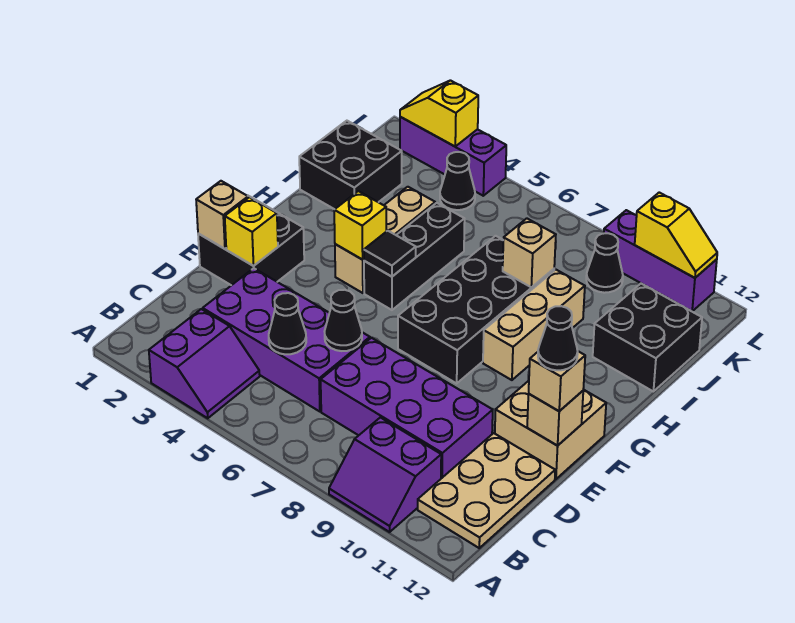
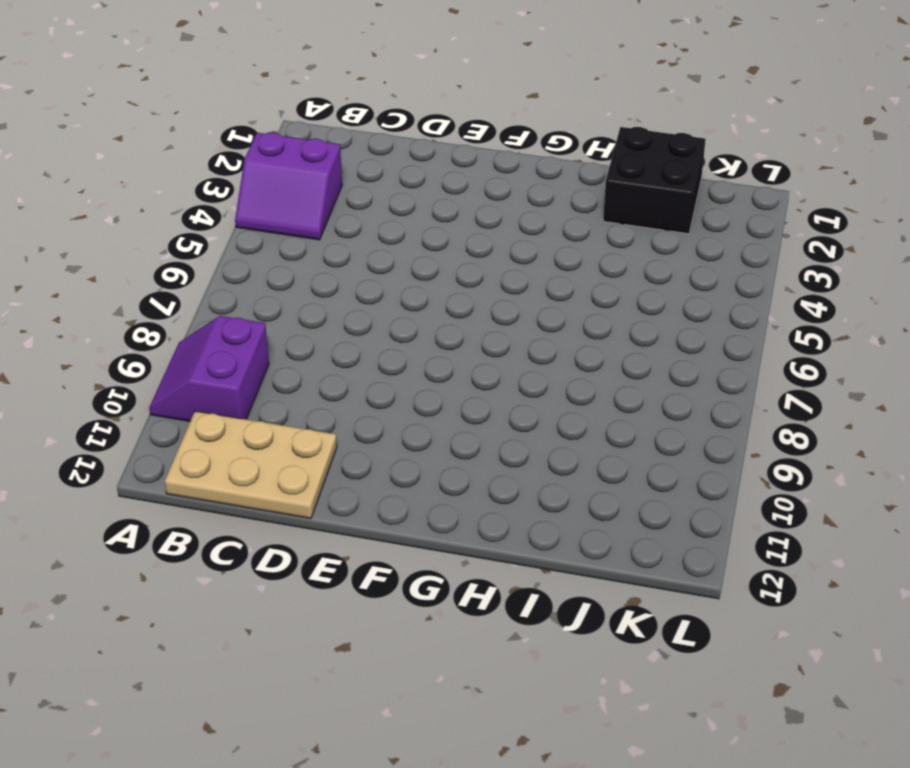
none -> purple brick C3:D6 level 1
none -> purple brick C7:D10 level 1
none -> black brick E1:F2 level 1

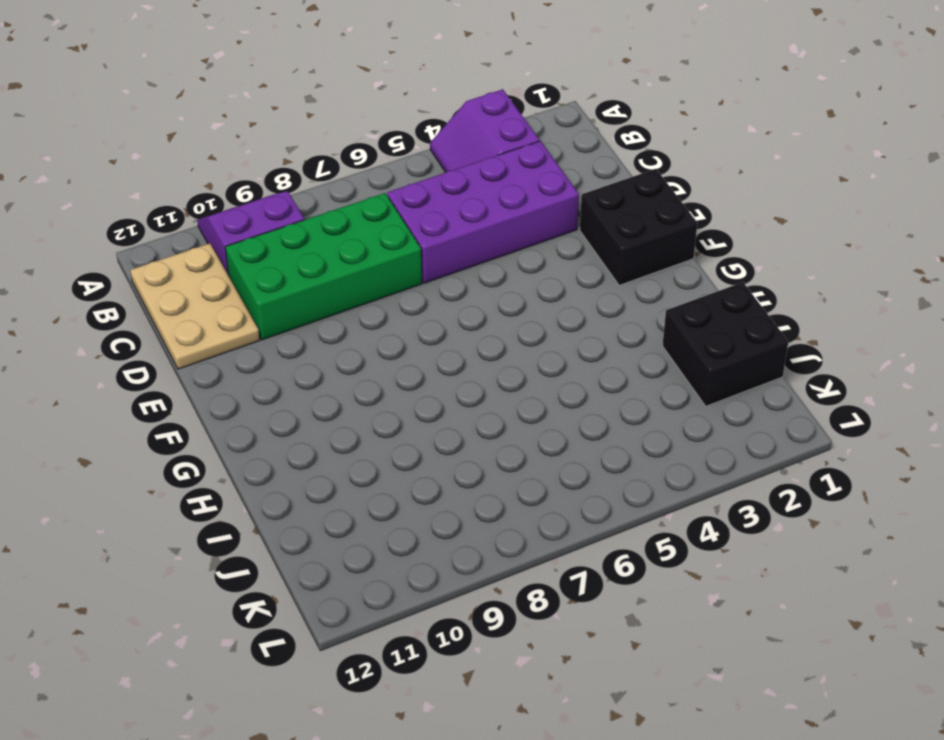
green brick C7:D10 level 1 -> purple brick C7:D10 level 1
none -> tan brick E11:F12 level 1
none -> black brick F7:I8 level 1
none -> tan brick G4:I4 level 1

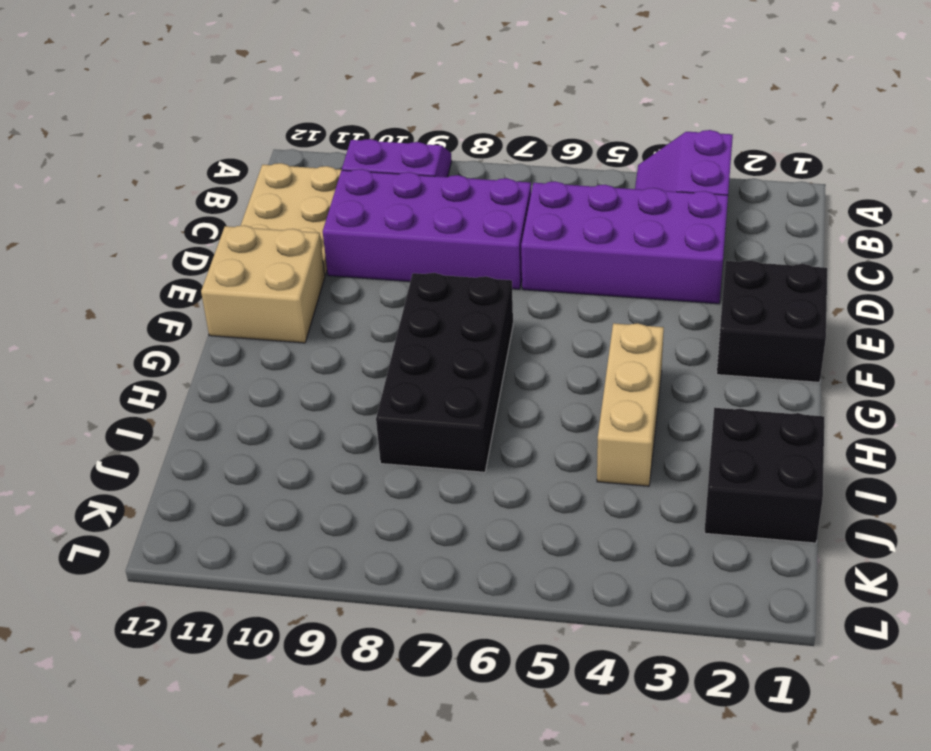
none -> black brick G5:I5 level 1
none -> tan brick G9:I9 level 1
none -> black brick I11:J12 level 1

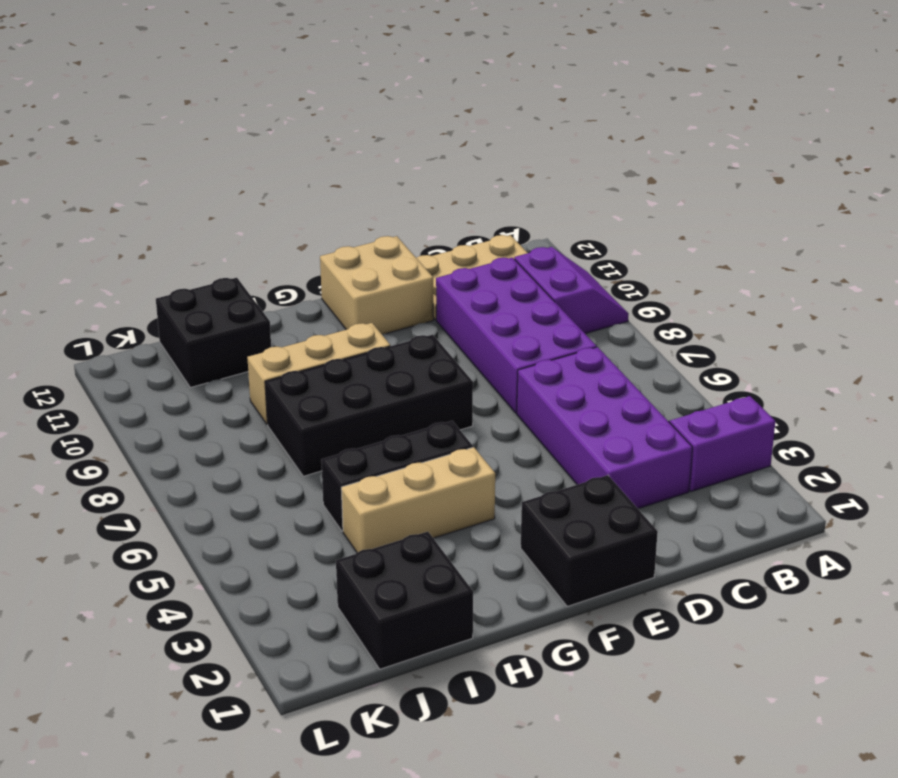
none -> black cone K4 level 1
none -> black cone K9 level 1
none -> purple brick L2:L4 level 1

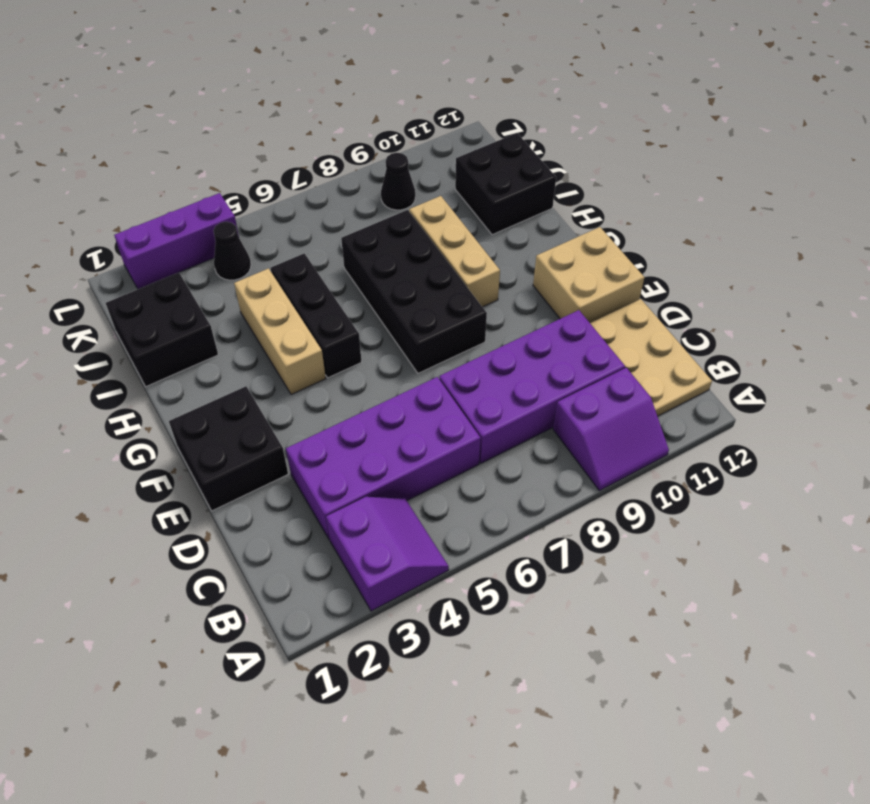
none -> purple brick L9:L11 level 1
none -> black cone C5 level 2
none -> black cone D6 level 2

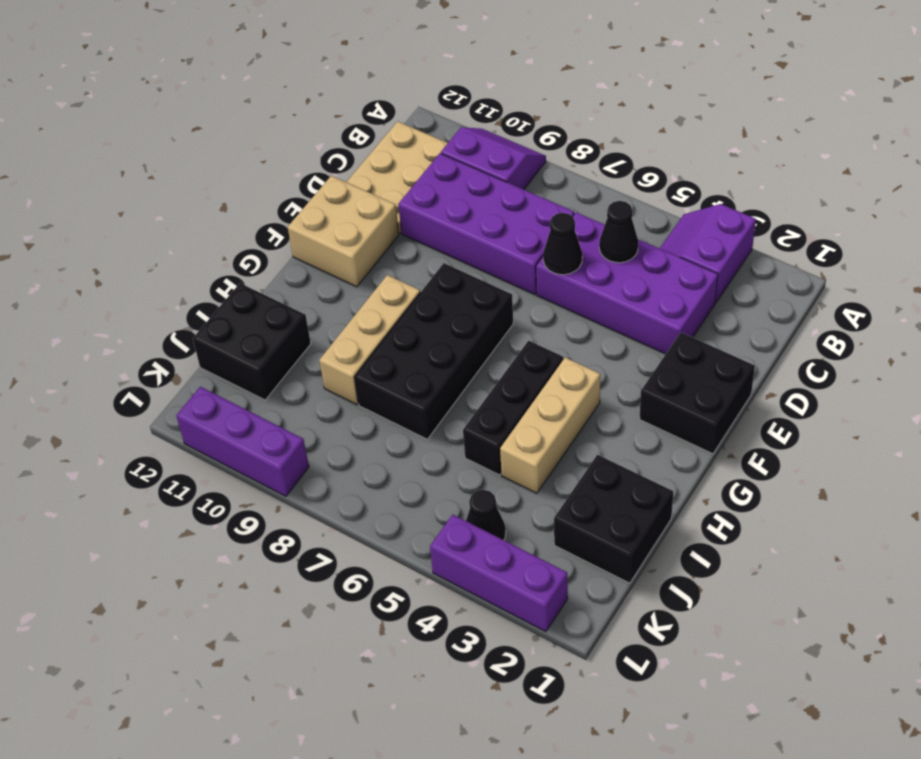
none -> black cone K9 level 1
none -> tan brick E1 level 2
none -> yellow brick E2 level 2

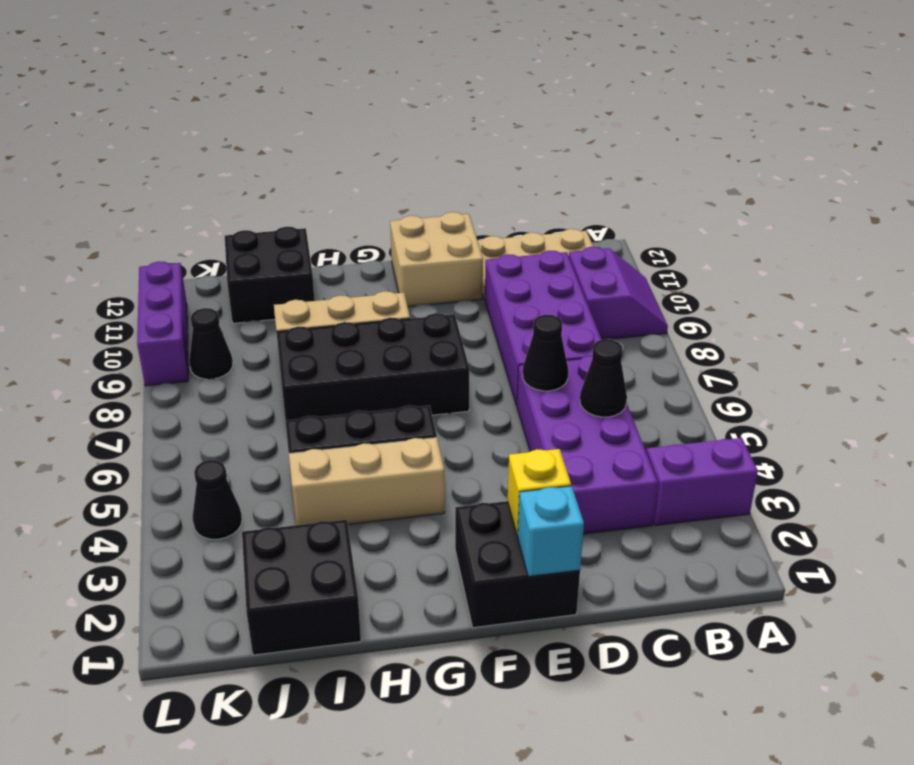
cyan brick E1 level 2 -> tan brick E1 level 2
none -> purple brick L2:L4 level 1
none -> tan brick E12 level 2
none -> yellow brick G4 level 2

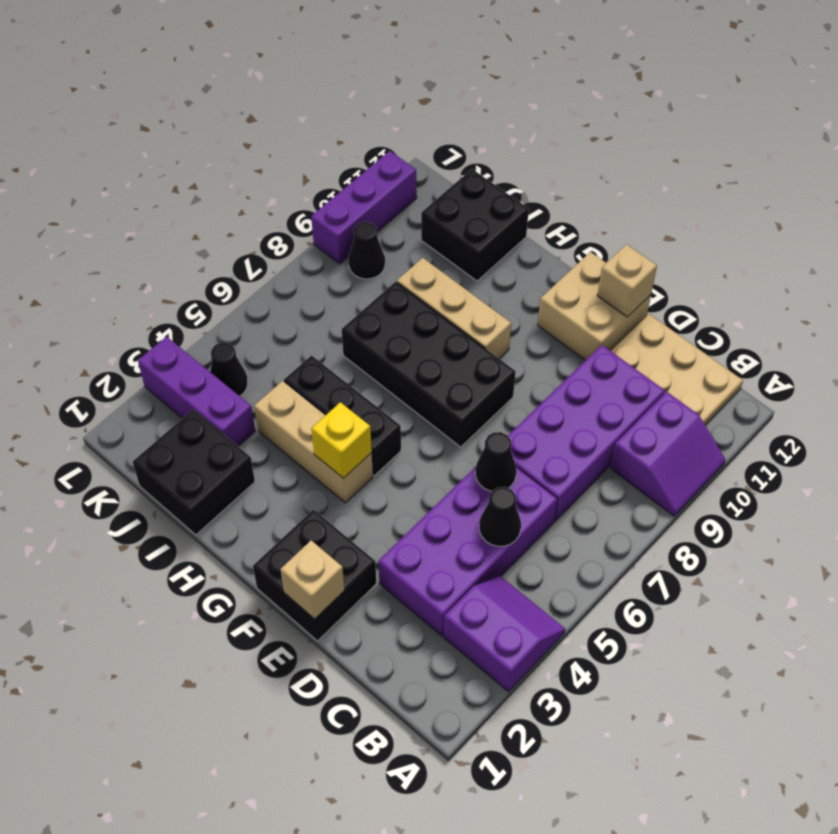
purple brick J3:L3 level 1 -> purple brick L2:L4 level 1
none -> yellow brick E2 level 2
none -> black tile G5 level 2
none -> tan brick I8 level 2

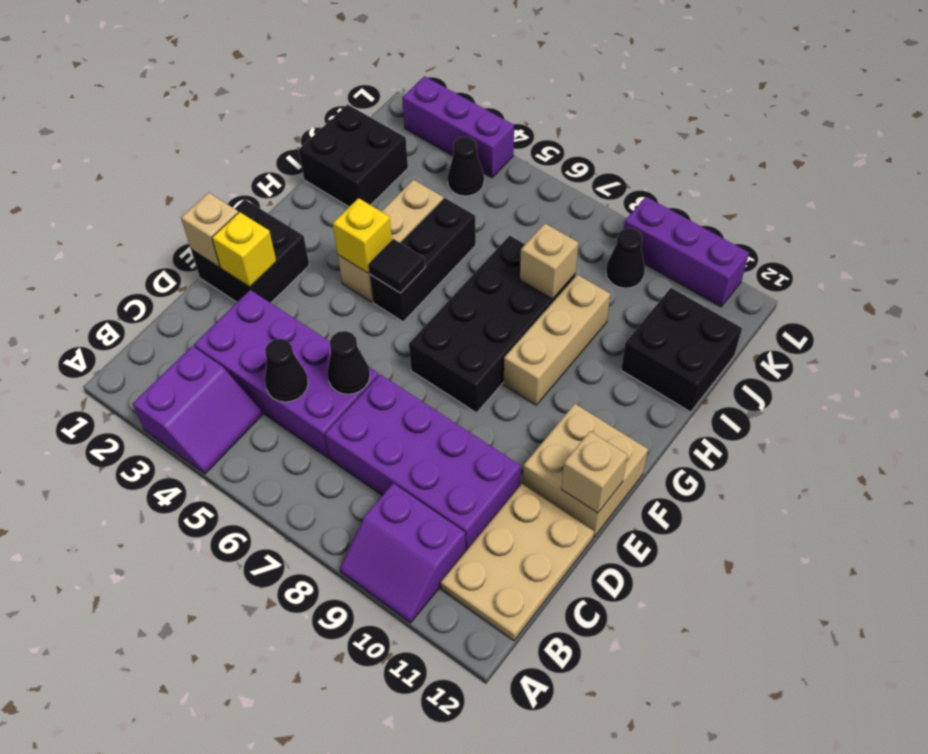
none -> yellow slope L2:L3 level 2 top 3
none -> yellow slope L10:L11 level 2 top 10
none -> tan brick E12 level 3

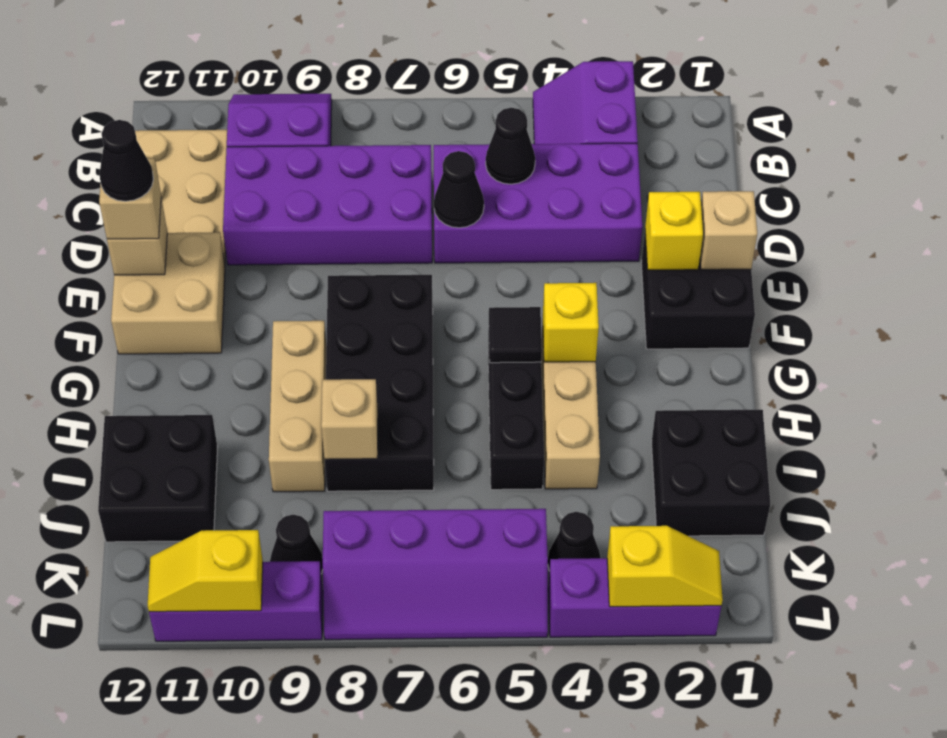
purple slope K5:L8 level 1 top K -> none

